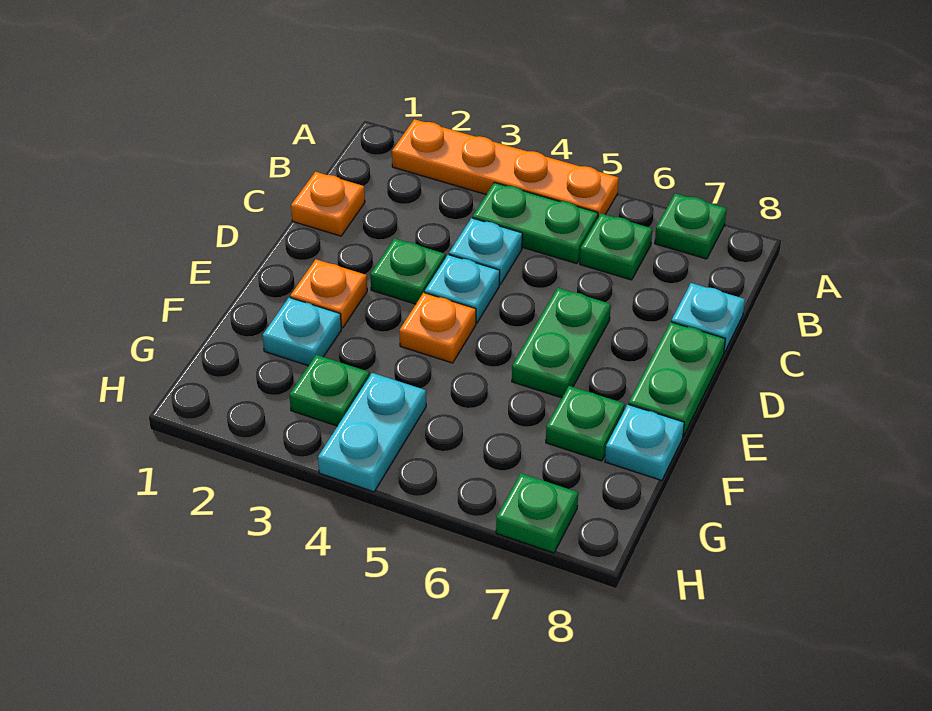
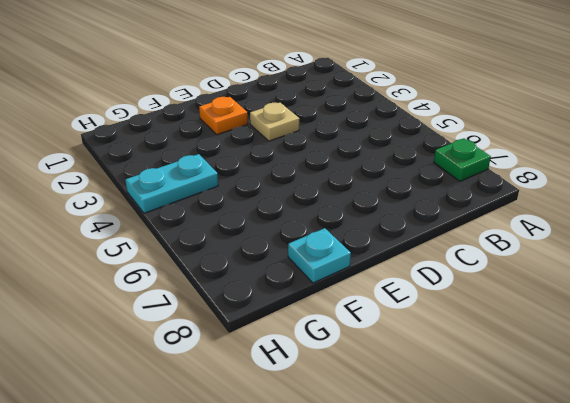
tan plate D3 level 1 -> green plate D3 level 1
none -> orange plate A2:A5 level 1
none -> green plate B4:B5 level 1
none -> green plate B6 level 1

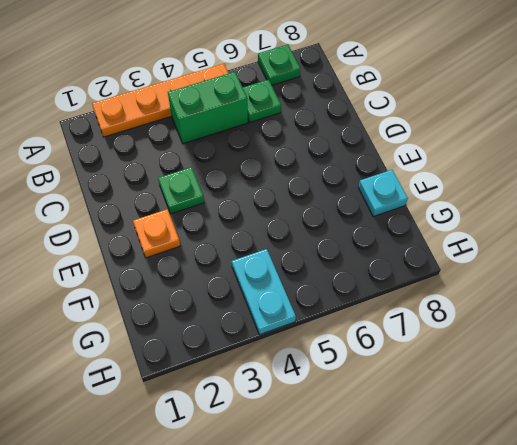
green brick B4:B5 level 1 -> green plate B4:B5 level 1
none -> orange plate C1 level 1
none -> cyan plate C4 level 1
none -> cyan plate C8 level 1

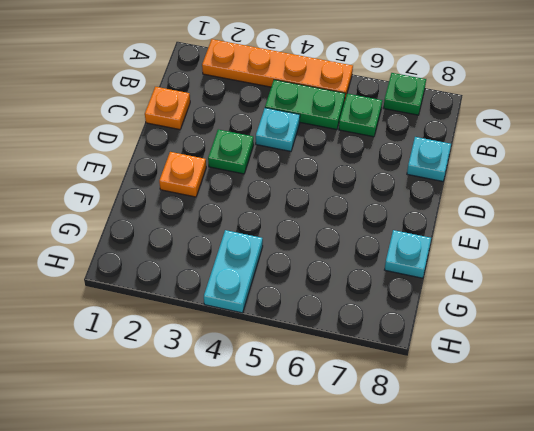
none -> cyan plate D4 level 1
none -> green plate D6:E6 level 1
none -> green plate D8:E8 level 1

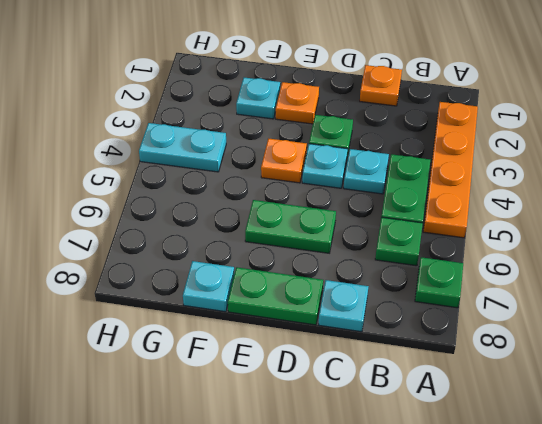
none -> green plate F7 level 1
none -> green plate G3 level 1
none -> green plate H7 level 1

